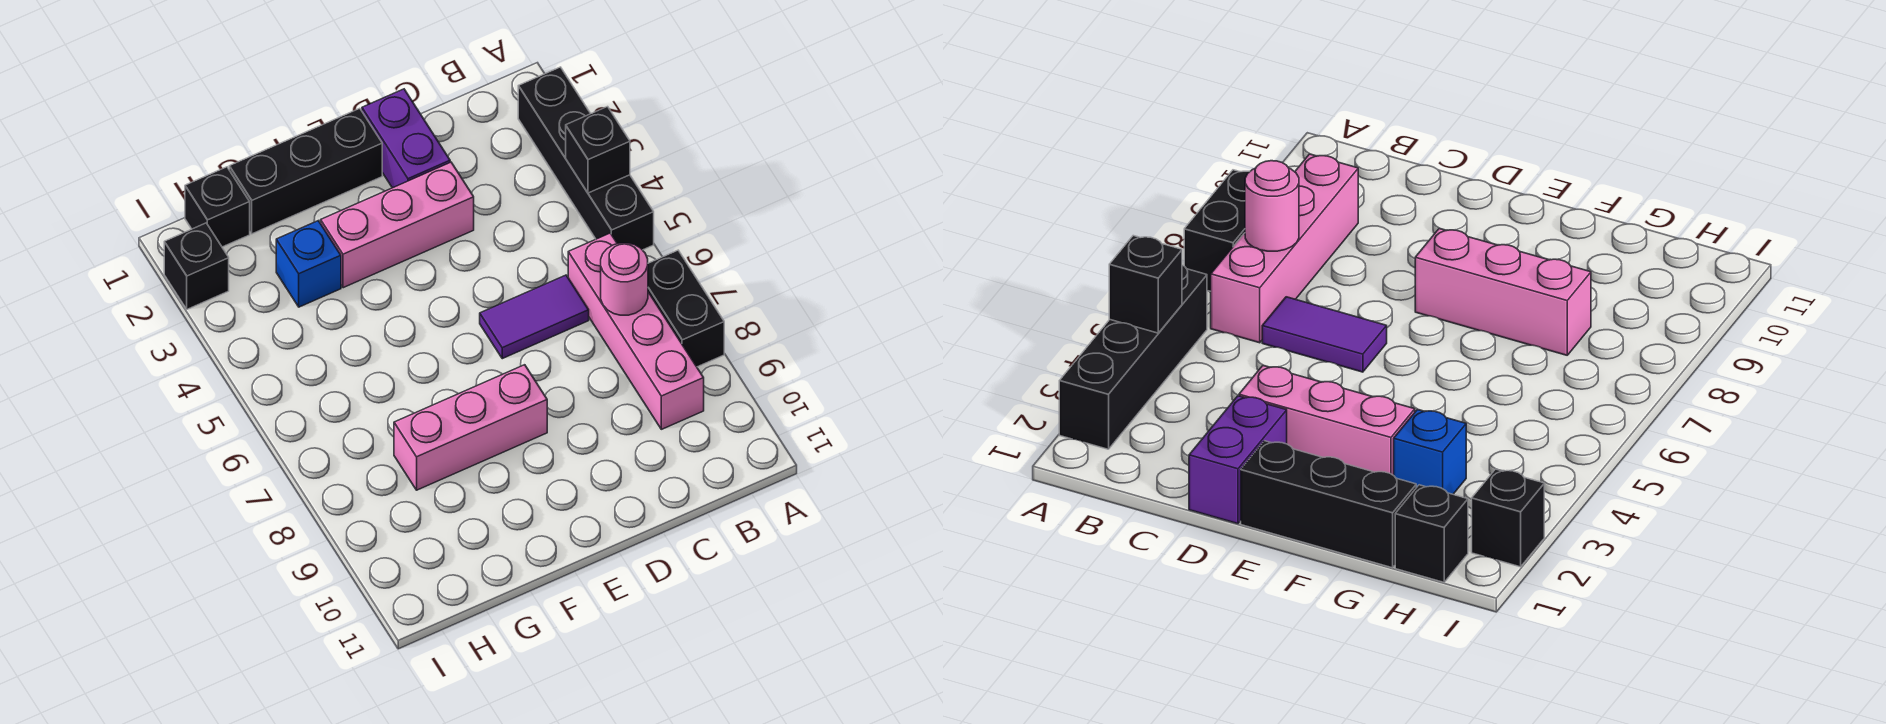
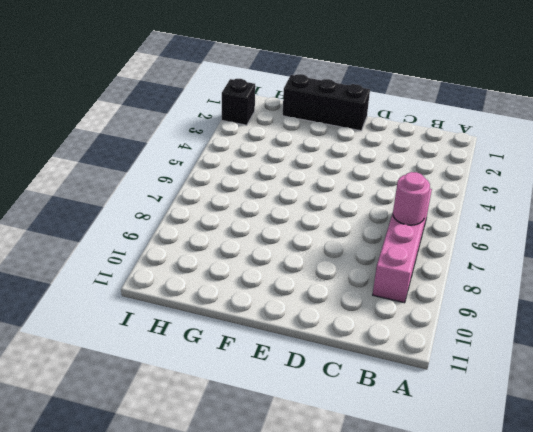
none -> black brick A2:A5 level 1
none -> black brick A7:A8 level 1
none -> purple tile C6:D6 level 1

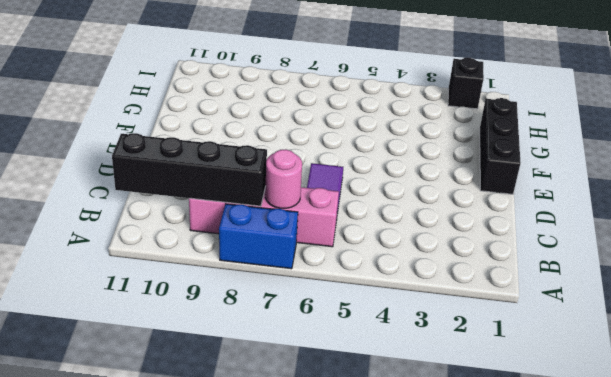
blue brick A7:A8 level 1 -> black brick A7:A8 level 1
black brick B8:B11 level 2 -> black brick A2:A5 level 1
none -> purple brick D1:D2 level 1
none -> pink brick D3:F3 level 1
none -> pink brick E8:G8 level 1

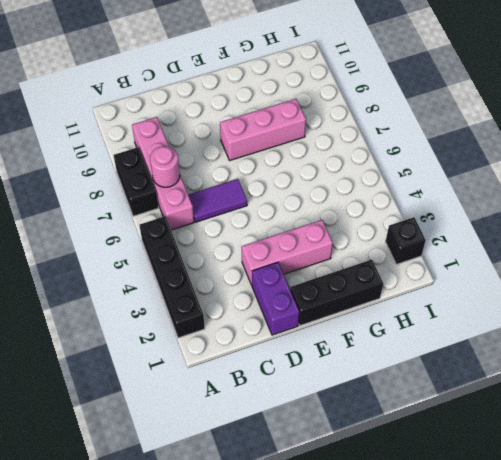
none -> blue brick G3 level 1
none -> black brick H1 level 1
none -> black brick A4 level 2

